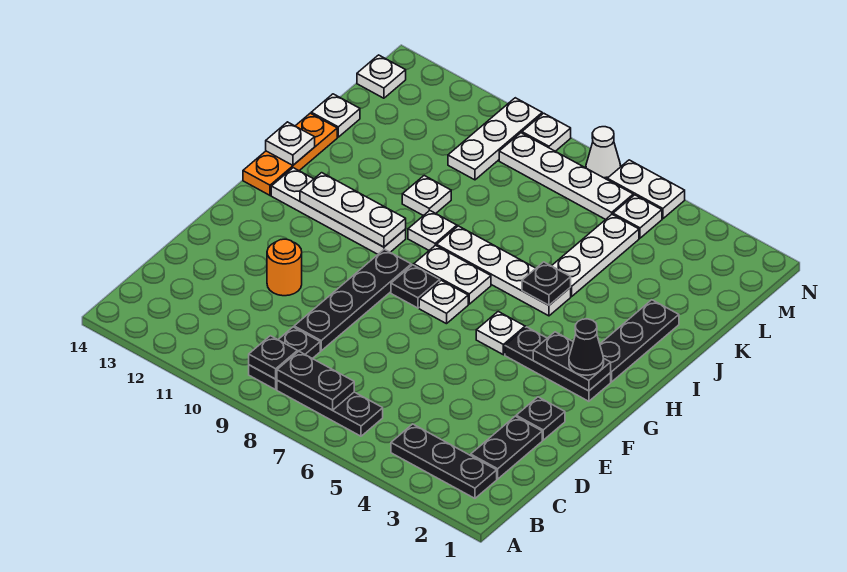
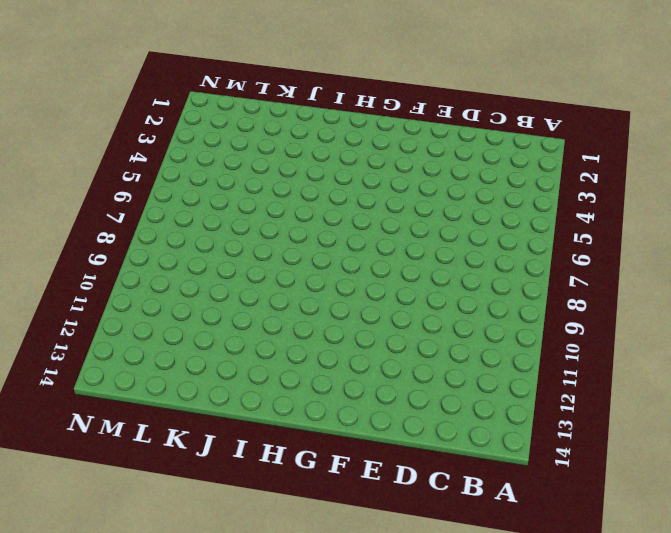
none -> black plate B2:B4 level 1
none -> black plate B6:B8 level 1
none -> black plate B9:C9 level 1
none -> black plate C2:D2 level 1

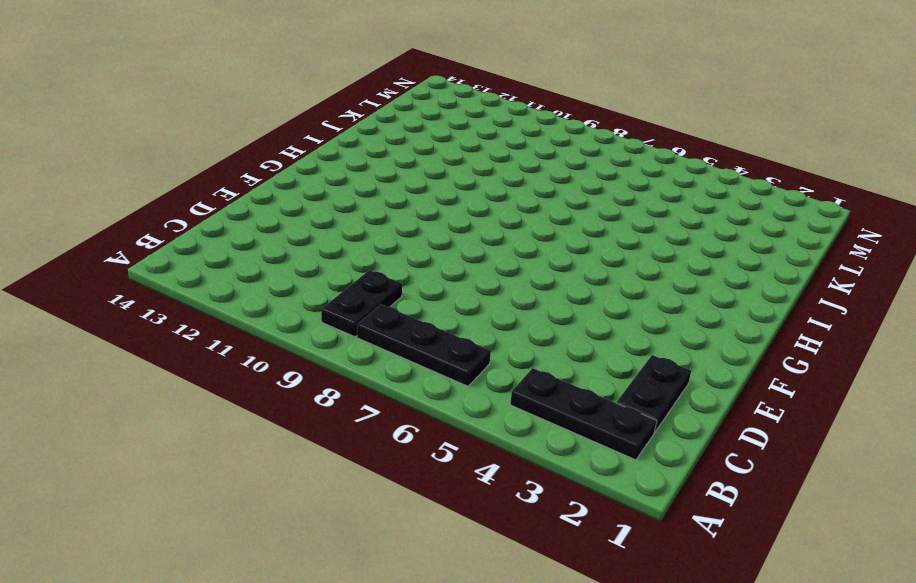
none -> black plate D9:G9 level 1
none -> black plate E2 level 1
none -> orange round brick E11 level 1
none -> black plate G2:G4 level 1

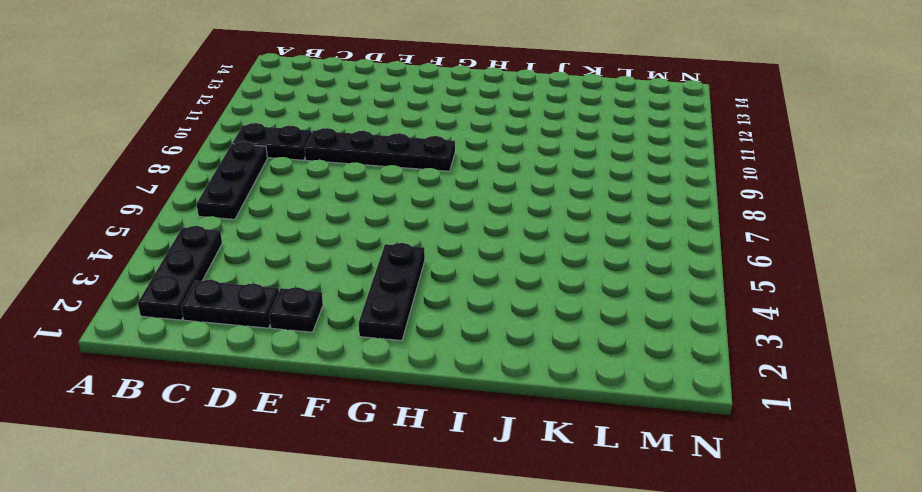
none -> orange round brick E11 level 1
none -> white plate G5 level 1
none -> white plate G7 level 1
none -> black plate G8 level 1

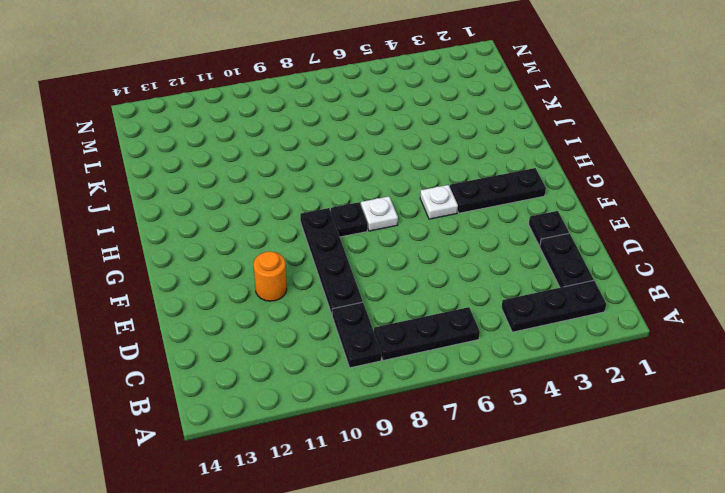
none -> black plate H2:J2 level 1
none -> white plate H7:H8 level 1
none -> white plate H10:H13 level 1
none -> orange plate H14:J14 level 1

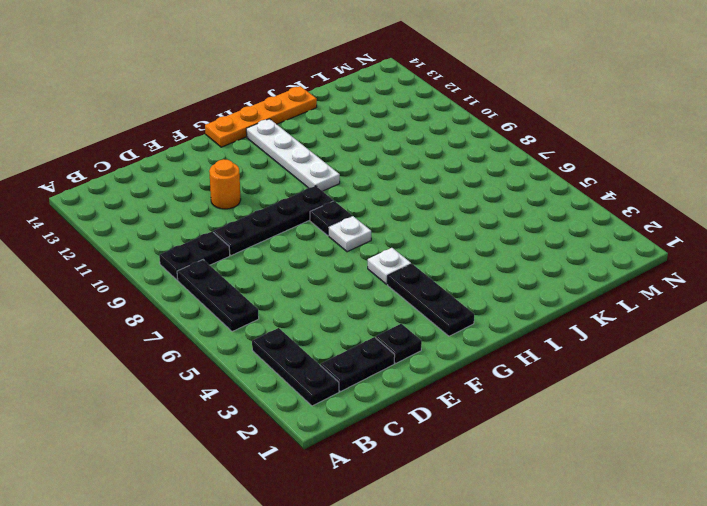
orange plate G14:J14 level 1 -> orange plate H14:J14 level 1
none -> black plate H2:J2 level 1
none -> white plate H7:H8 level 1
none -> white plate I5:I8 level 1
none -> white plate I9 level 1

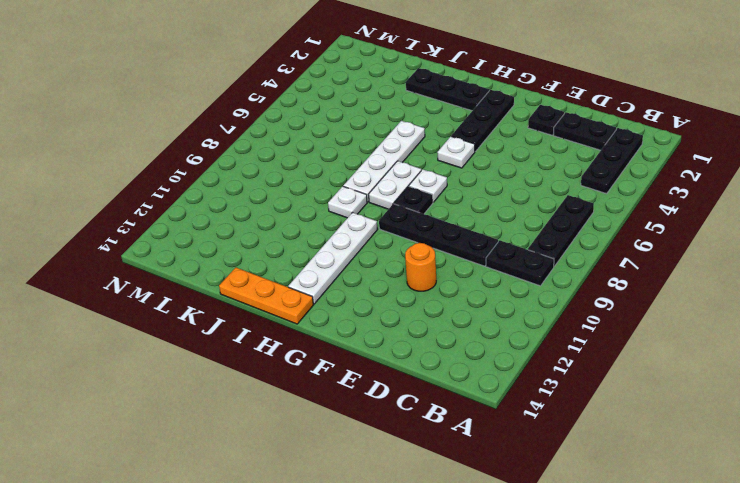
none -> white plate J5:L5 level 1
none -> white plate J10 level 1
none -> white plate K14 level 1
none -> white plate L10:N10 level 1

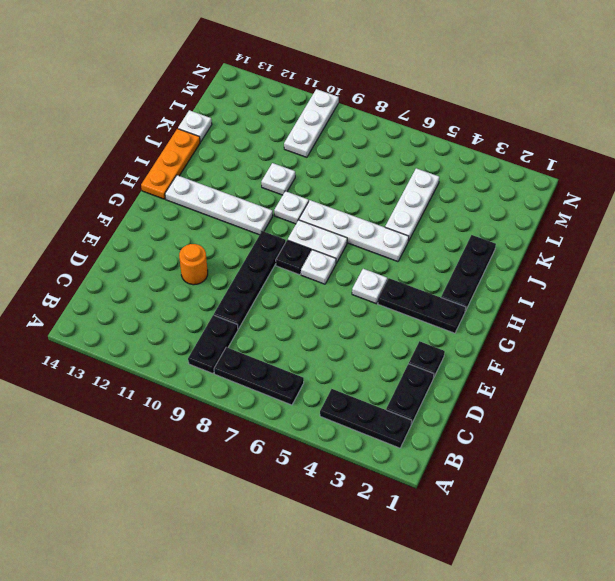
none -> white plate M5 level 1
none -> white plate M6:M9 level 1
none -> white plate M14 level 1
none -> white plate N5:N6 level 1

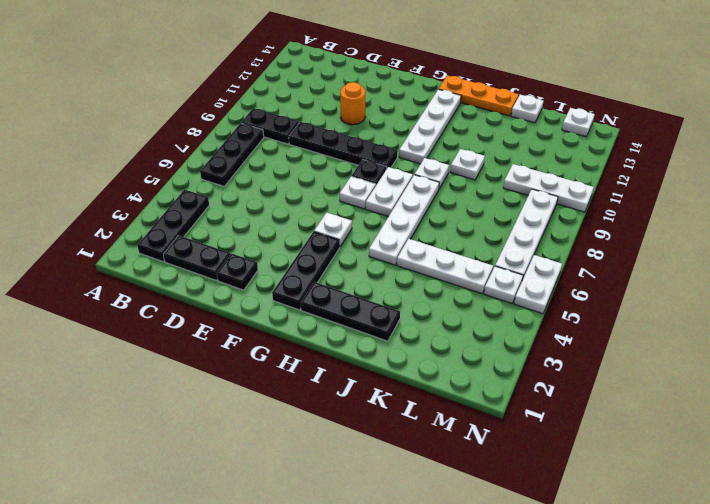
none -> white cone N7 level 1
none -> white plate N9 level 1
none -> black plate B7:B8 level 2
none -> black plate B9 level 2

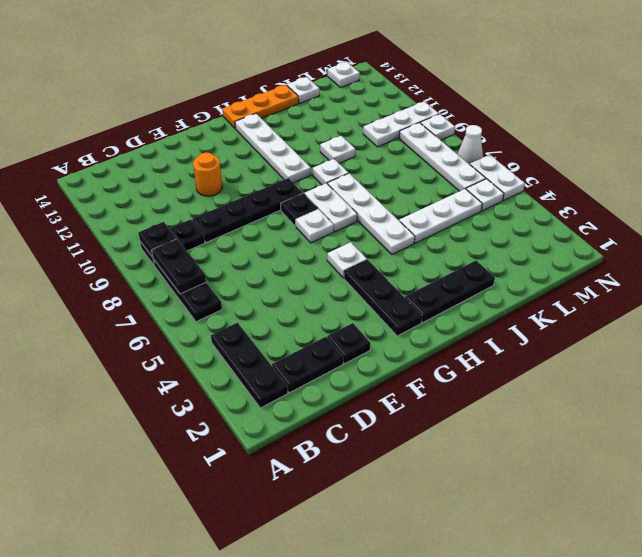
none -> black plate G2:G3 level 2
none -> white plate H10:H12 level 2
none -> black plate I5 level 2
none -> white plate I14 level 2

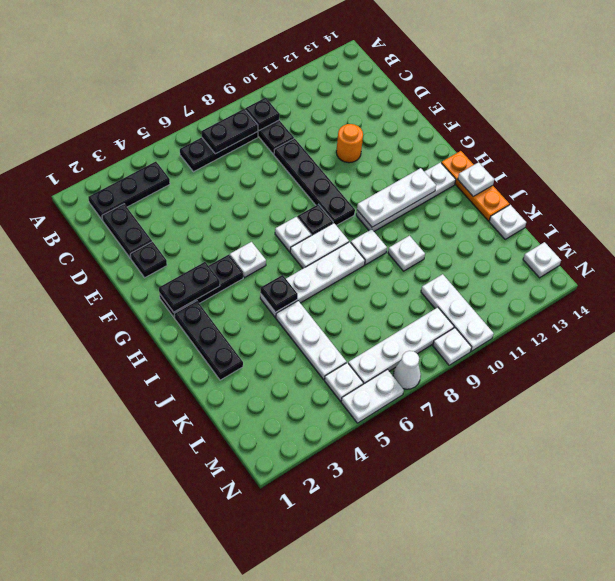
none -> black cone G2 level 3

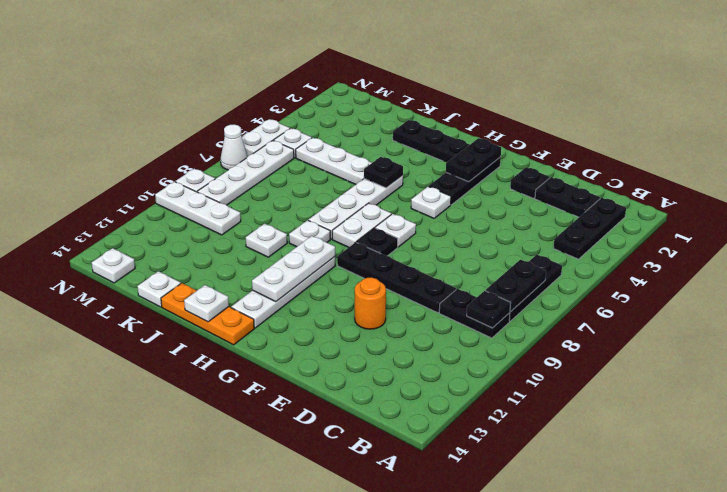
none -> black cone G2 level 3

